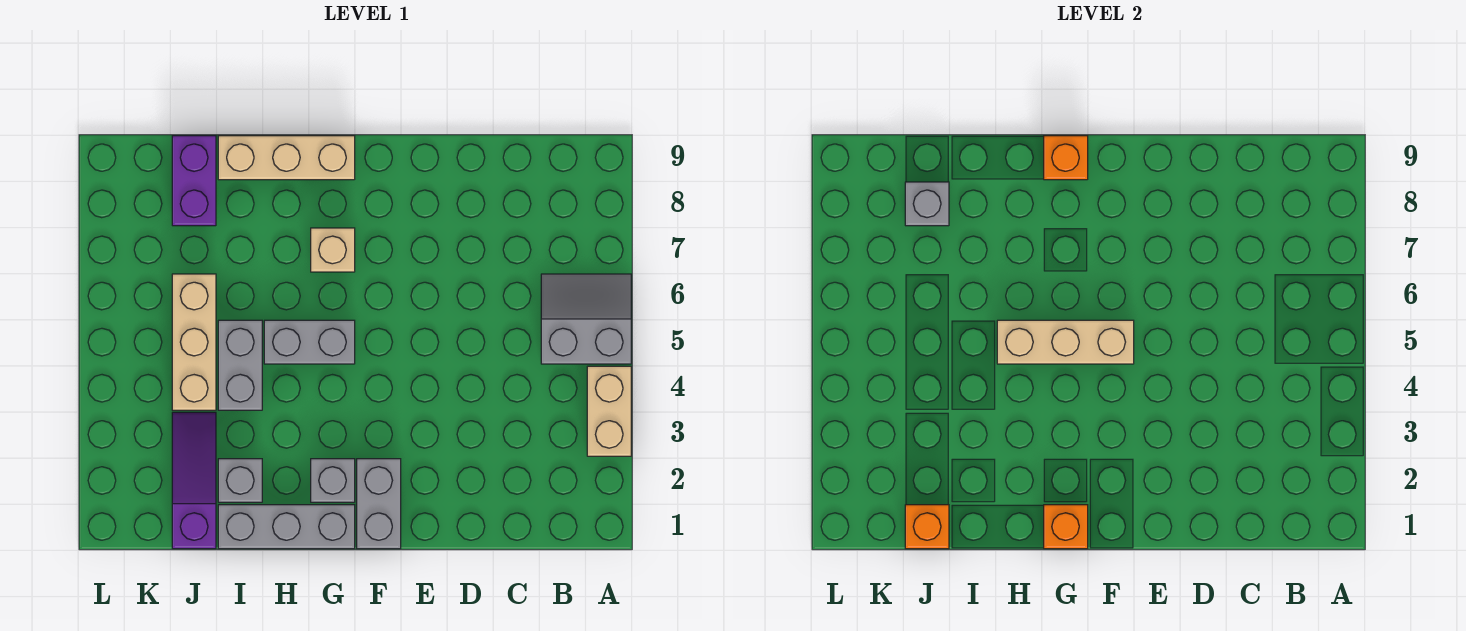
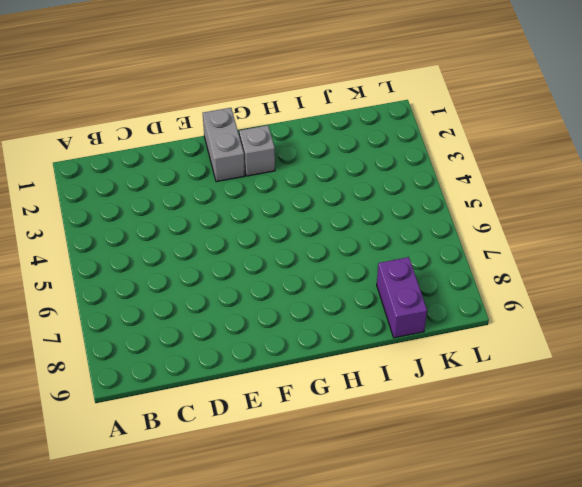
none -> tan brick A3:A4 level 1
none -> grey slope A5:B6 level 1 top 5
none -> grey brick G1:I1 level 1

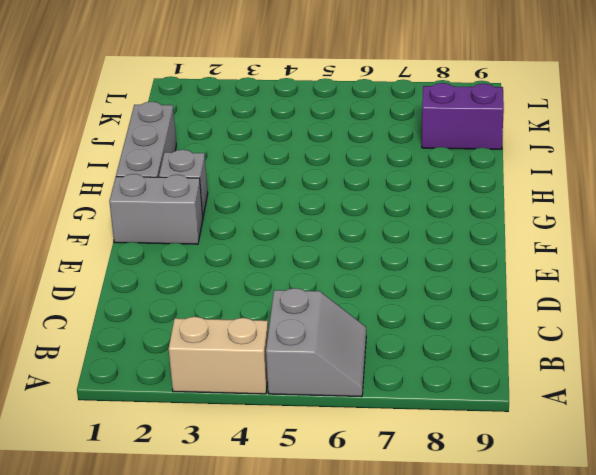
none -> grey brick G5:H5 level 1
none -> tan brick G7 level 1
none -> tan brick G9:I9 level 1

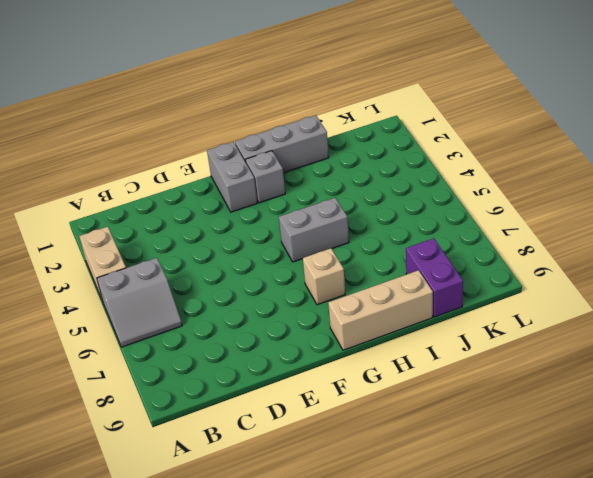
none -> grey brick I2 level 1
none -> grey brick I4:I5 level 1
none -> purple slope J1:J3 level 1 top 1

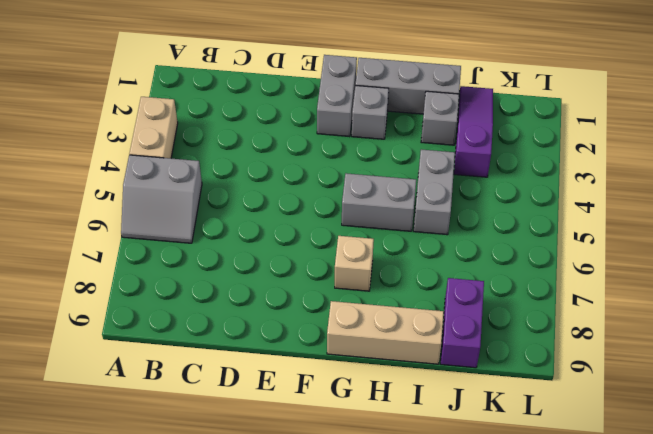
purple slope J1:J3 level 1 top 3 -> purple slope J1:J3 level 1 top 1
none -> tan brick J4:J6 level 1
none -> tan brick F5:H5 level 2
none -> orange brick G1 level 2

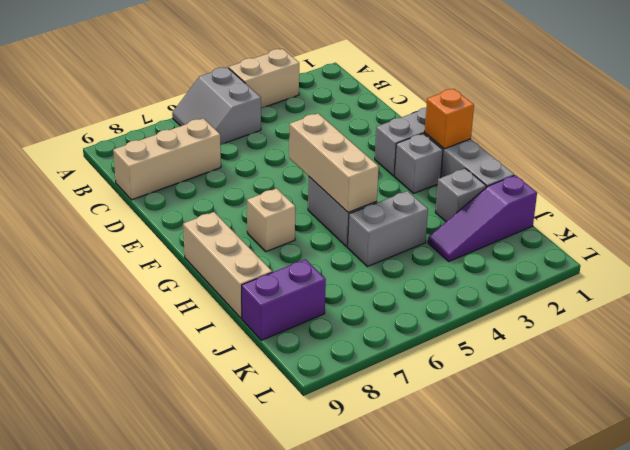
tan brick C7:C9 level 1 -> tan brick J4:J6 level 1
none -> orange brick G9 level 2
none -> orange brick J1 level 2
none -> grey brick J8 level 2

